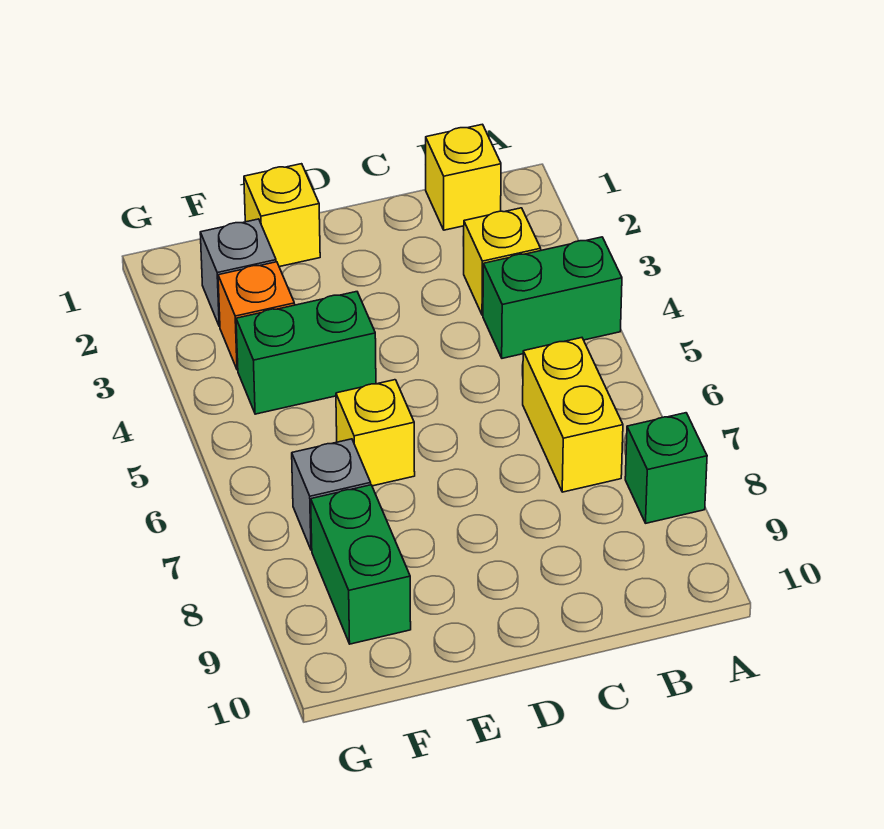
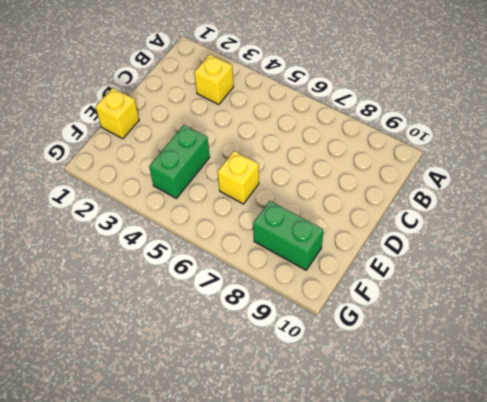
none -> green brick A4:B4 level 1
none -> green brick A8 level 1
none -> yellow brick B1 level 1

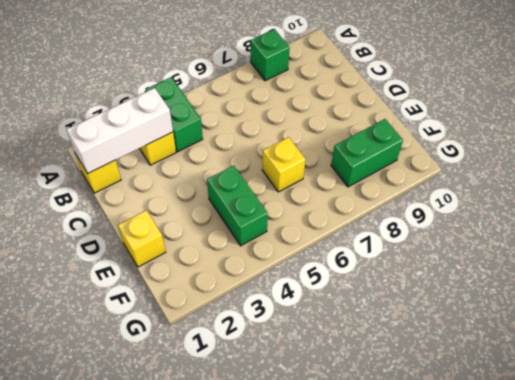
white brick B1:B3 level 2 -> none
none -> yellow brick B6:B7 level 1
none -> grey brick F2 level 1
none -> orange brick F3 level 1

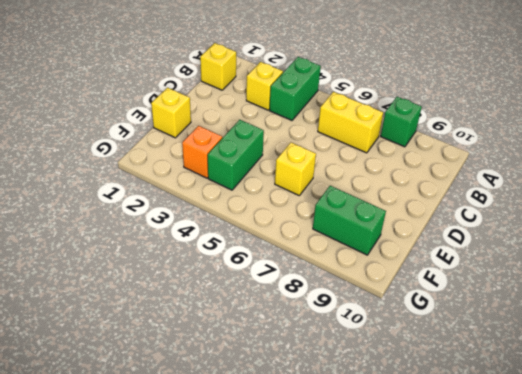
none -> grey brick F2 level 1
none -> grey brick F7 level 1

